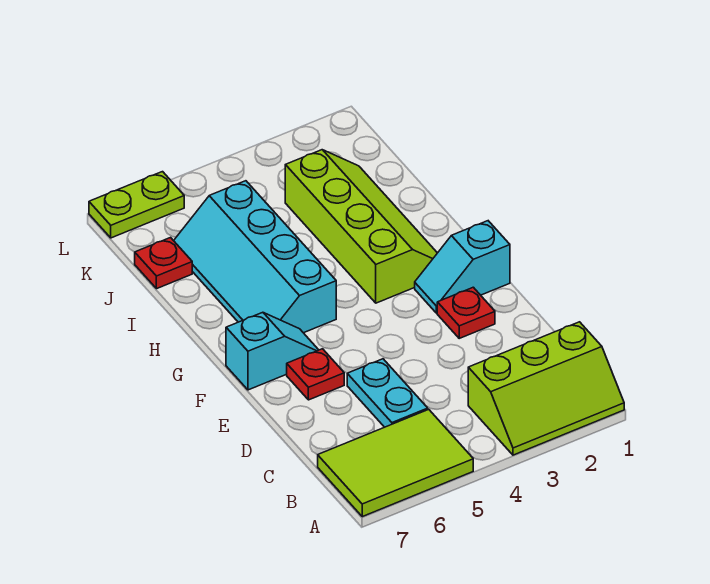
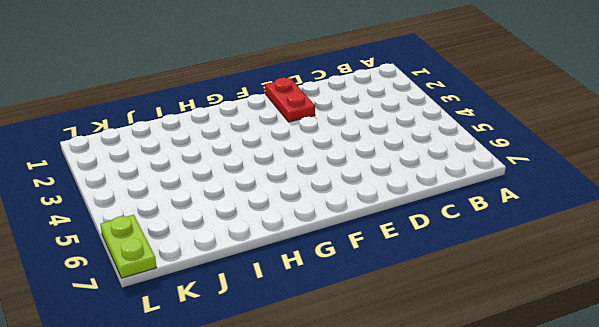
red plate E1:E2 level 1 -> red plate E2 level 1
none -> lime slope A1:B3 level 1 top B
none -> lime tile A5:B7 level 1

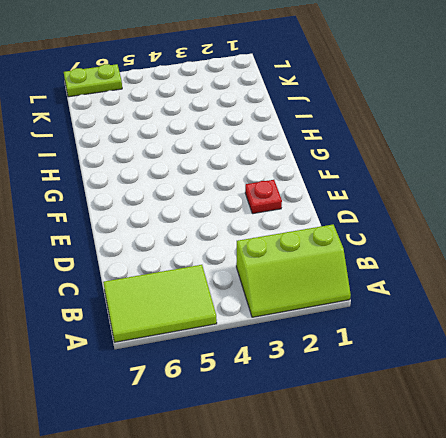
none -> cyan plate C5:D5 level 1
none -> red plate E6 level 1

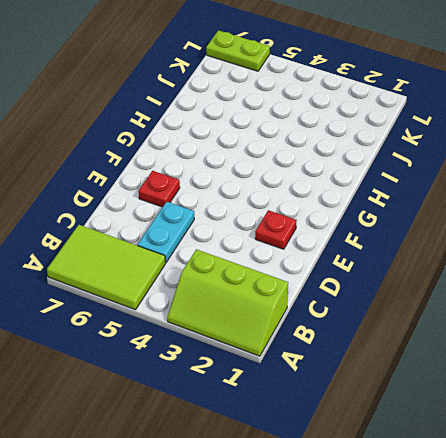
none -> cyan slope F1:F2 level 1 top 1
none -> cyan slope F6:F7 level 1 top 7

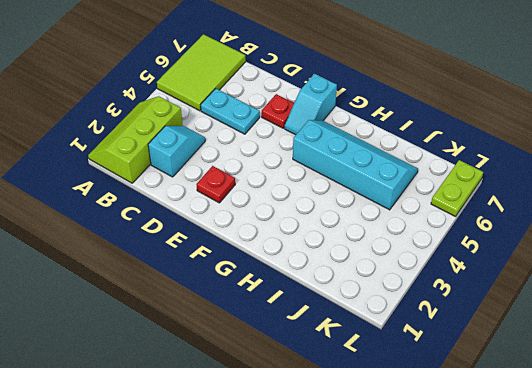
cyan slope C2:C3 level 1 top 2 -> cyan slope F1:F2 level 1 top 1
none -> lime slope G2:J3 level 1 top 3
none -> red plate J7 level 1

